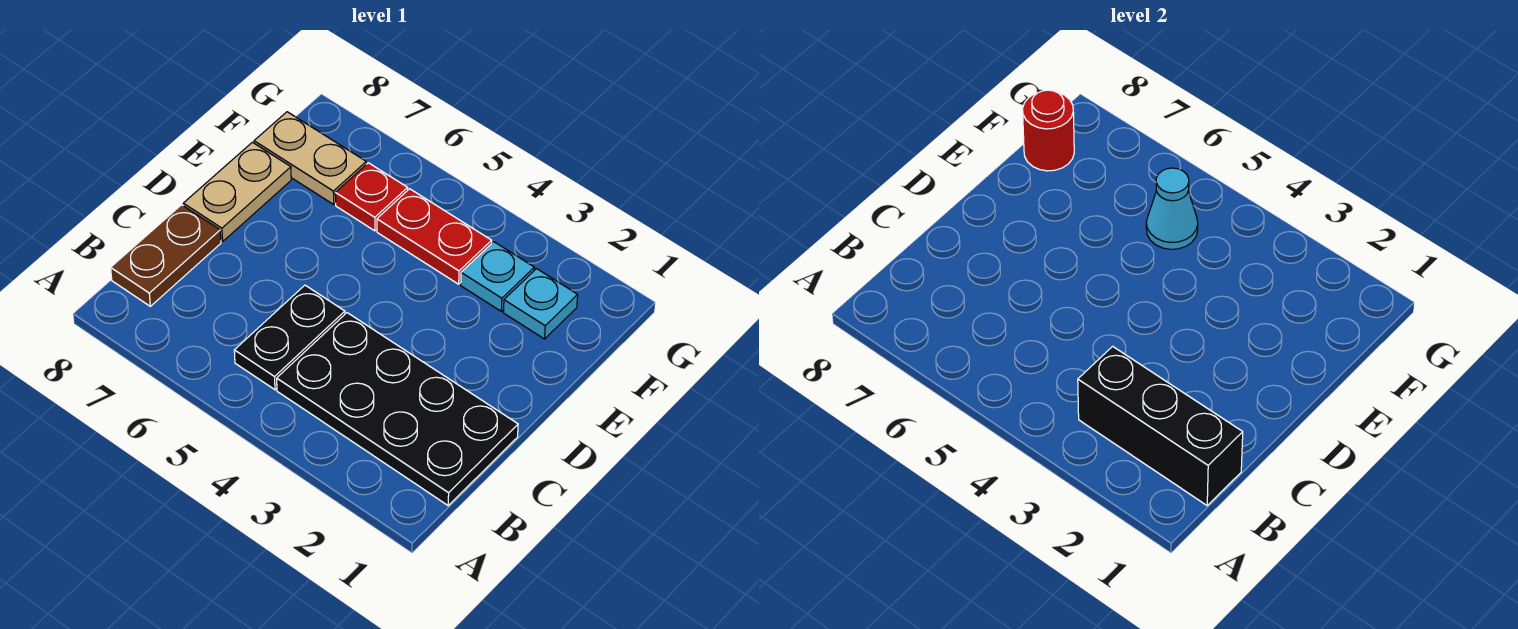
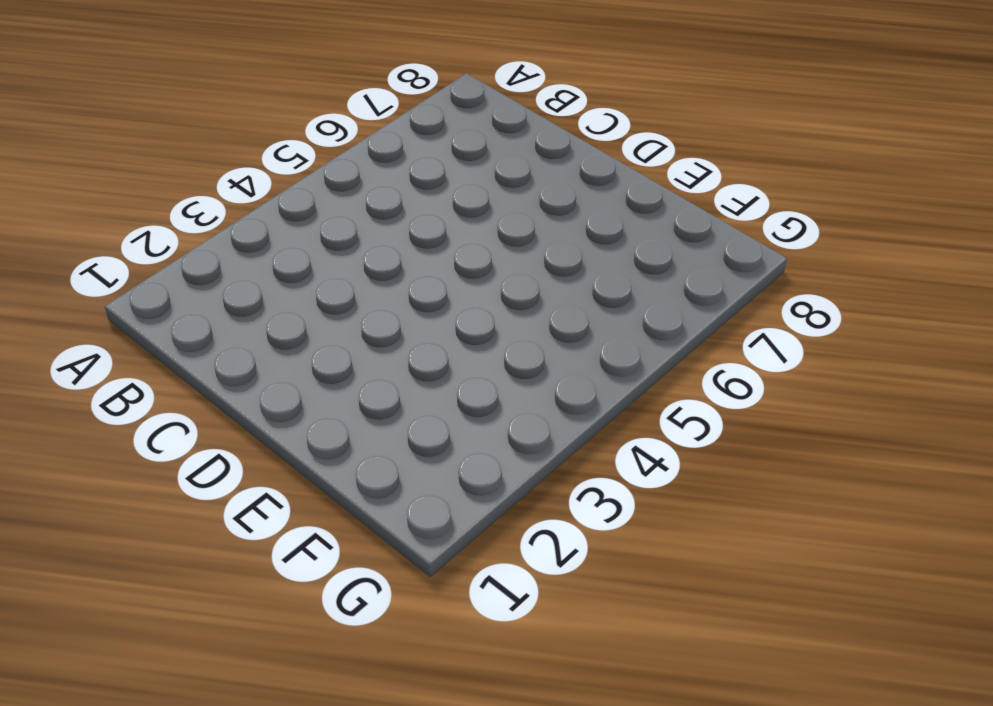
none -> black plate B1:C4 level 1
none -> black plate B5:C5 level 1
none -> brown plate B8:C8 level 1

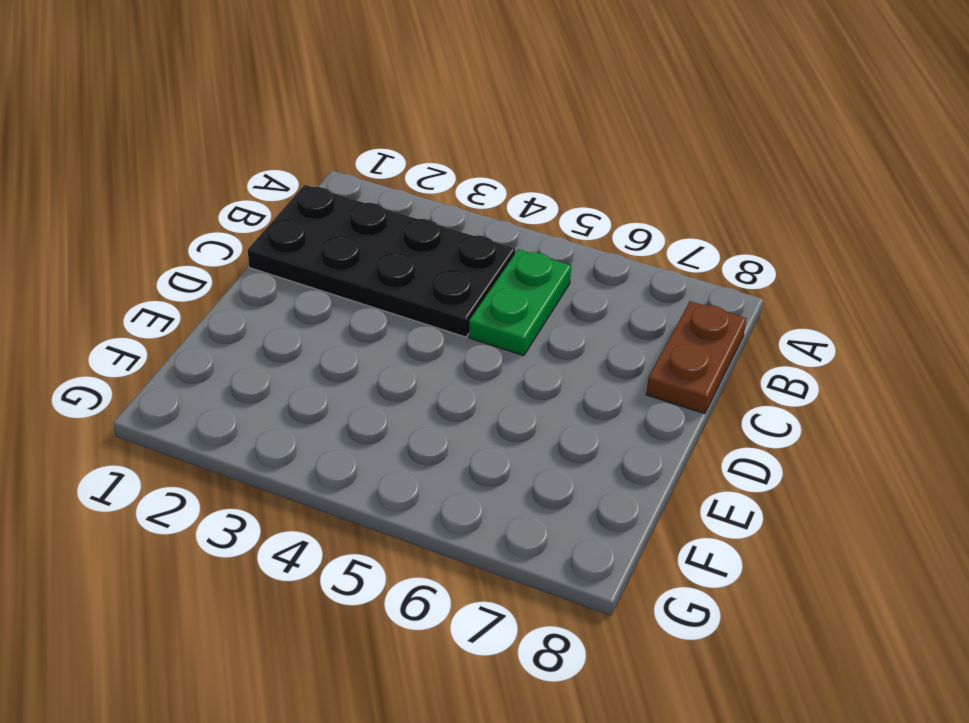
green plate B5:C5 level 1 -> black plate B5:C5 level 1
none -> tan plate D8:E8 level 1
none -> cyan plate F2 level 1
none -> cyan plate F3 level 1

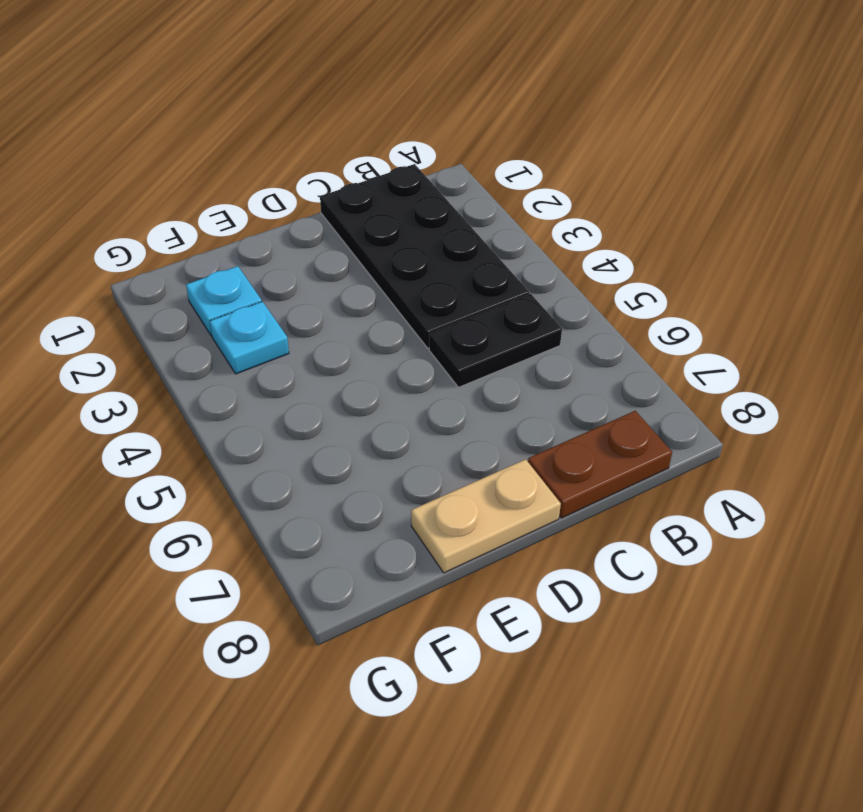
none -> red plate F4:F5 level 1
none -> red plate F6 level 1
none -> tan plate F7:F8 level 1

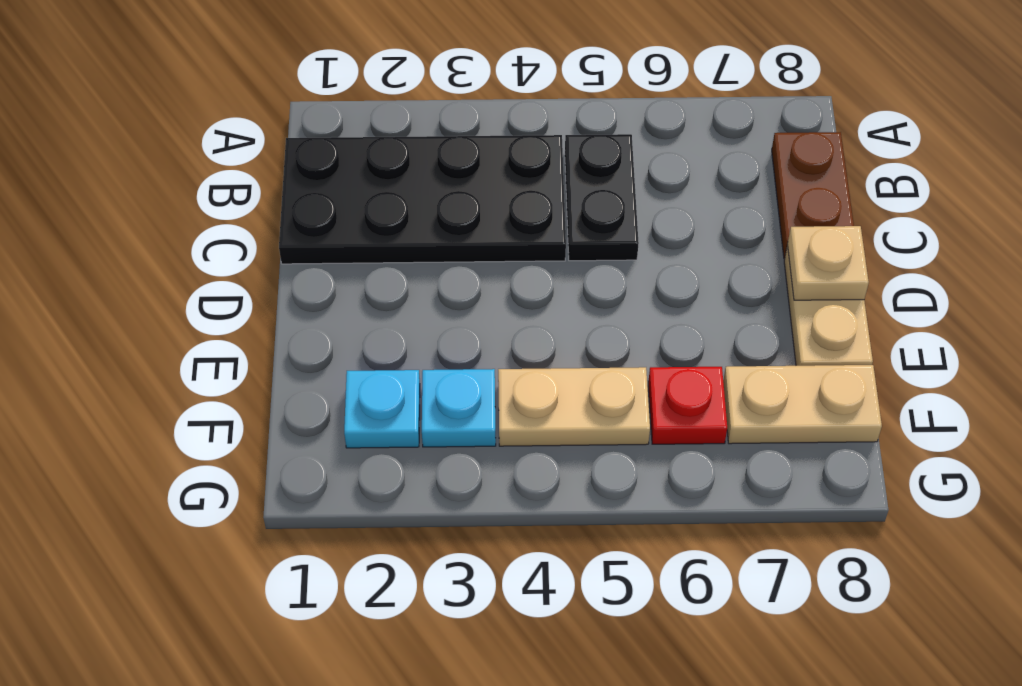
tan plate D8 level 2 -> none
tan plate F4:F5 level 1 -> red plate F4:F5 level 1
none -> black brick B1:B3 level 2
none -> cyan cone F5 level 2
none -> red round brick F8 level 2

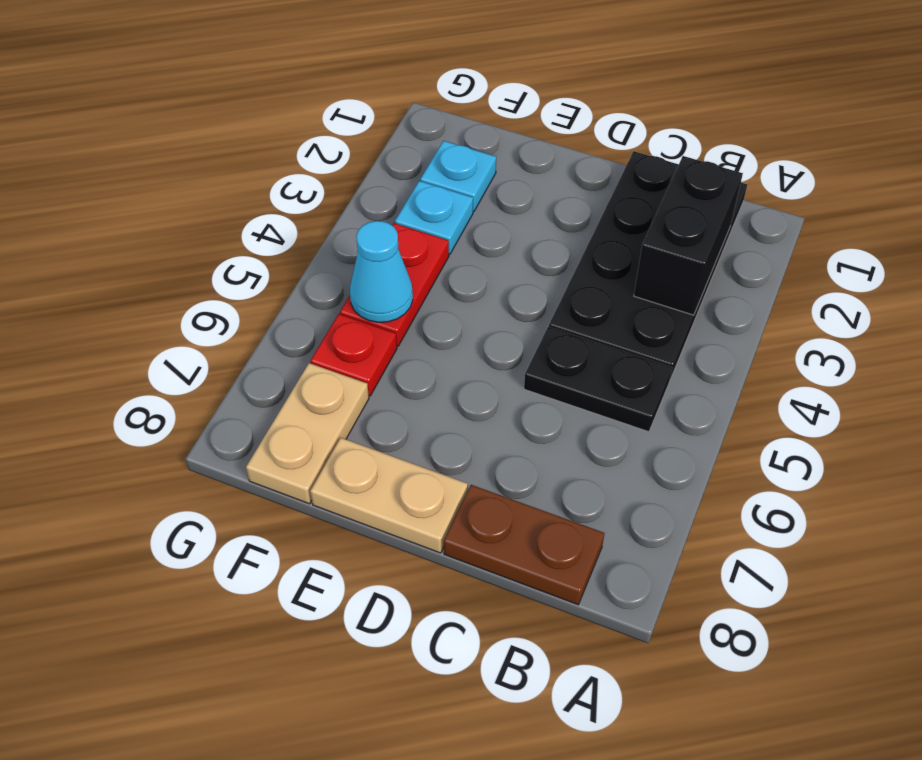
black brick B2:B3 level 2 -> black brick B1:B3 level 2
none -> red round brick F8 level 2

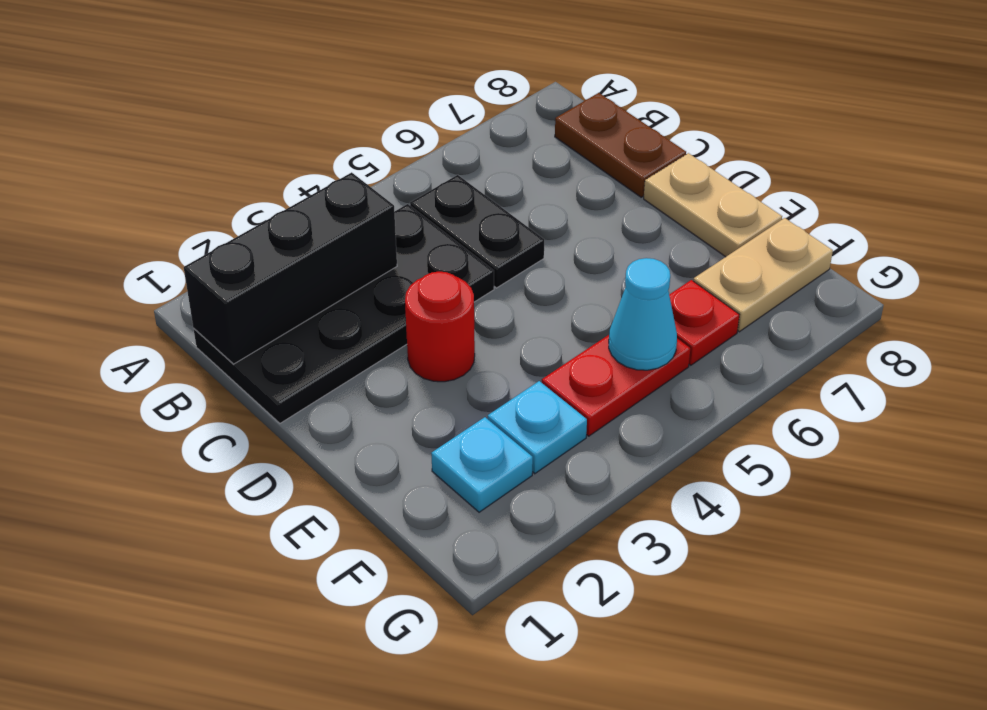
red round brick D3 level 1 -> red round brick F8 level 2

